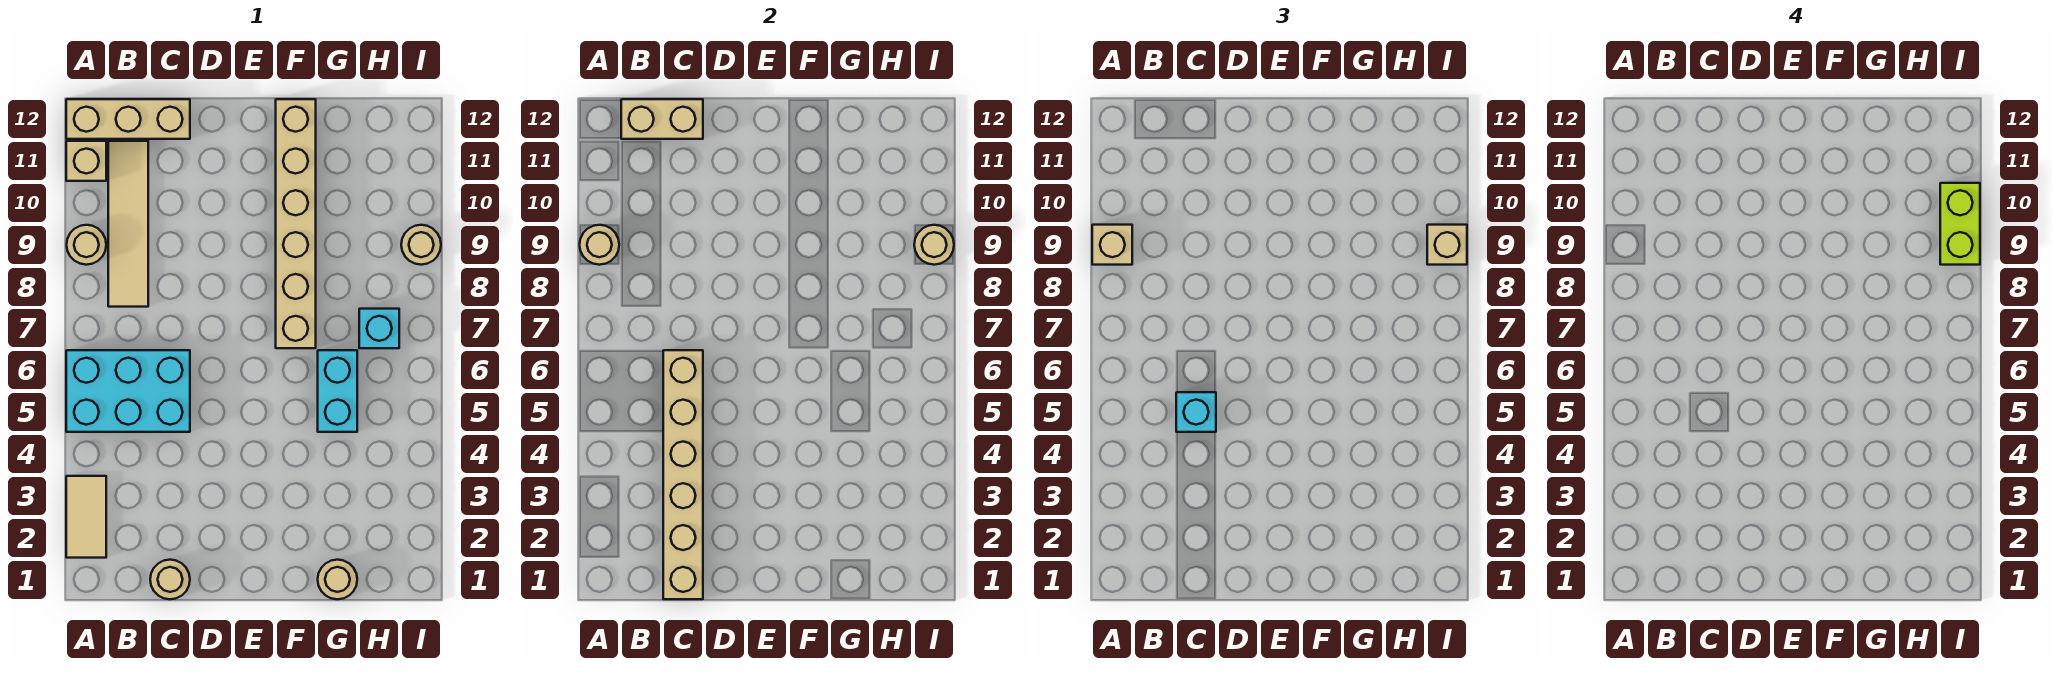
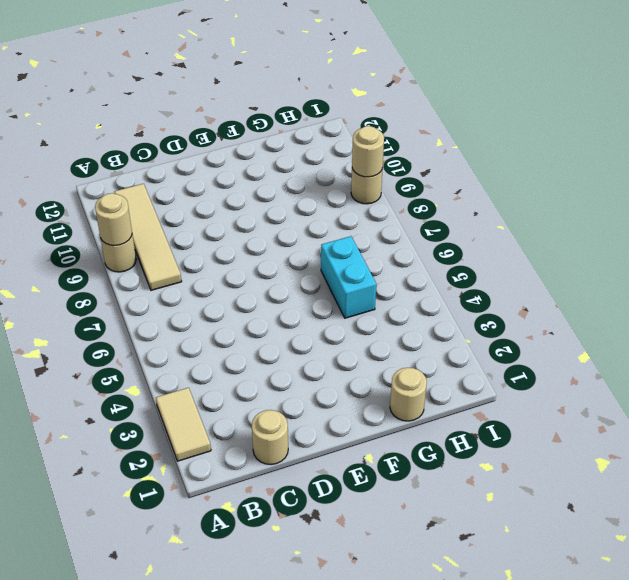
none -> cyan brick A5:C6 level 1
none -> tan brick A11 level 1
none -> tan brick A12:C12 level 1

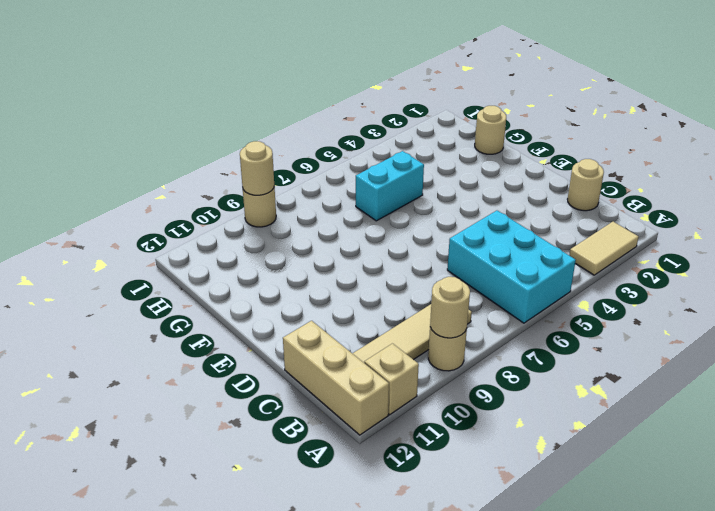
none -> tan brick F7:F12 level 1
none -> cyan brick H7 level 1
none -> tan brick B12:C12 level 2

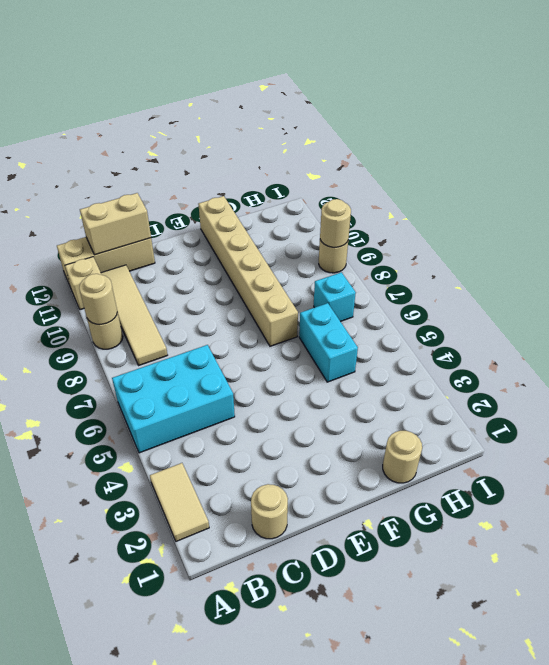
none -> tan brick C1:C6 level 2
none -> tan brick A9 level 3
none -> cyan brick C5 level 3

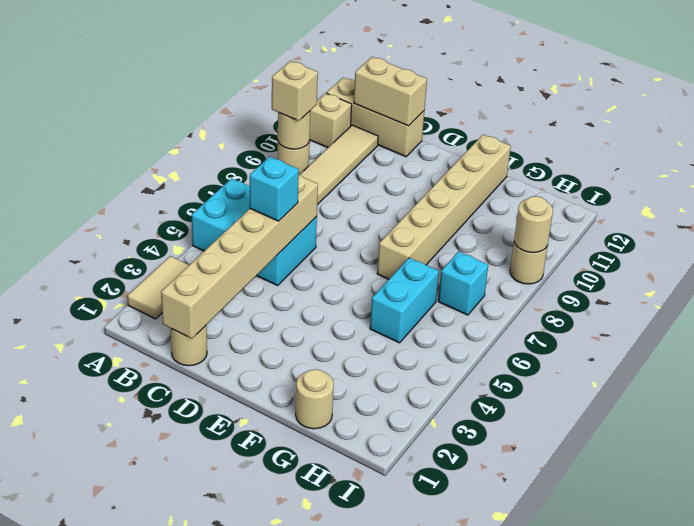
none -> tan brick I9 level 3
none -> lime brick I9:I10 level 4

